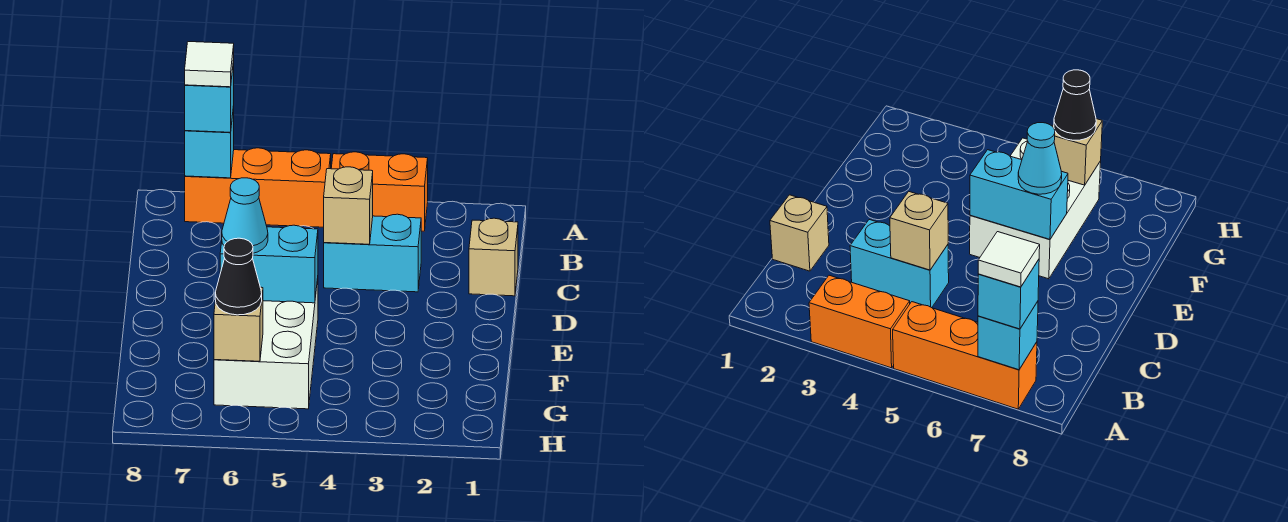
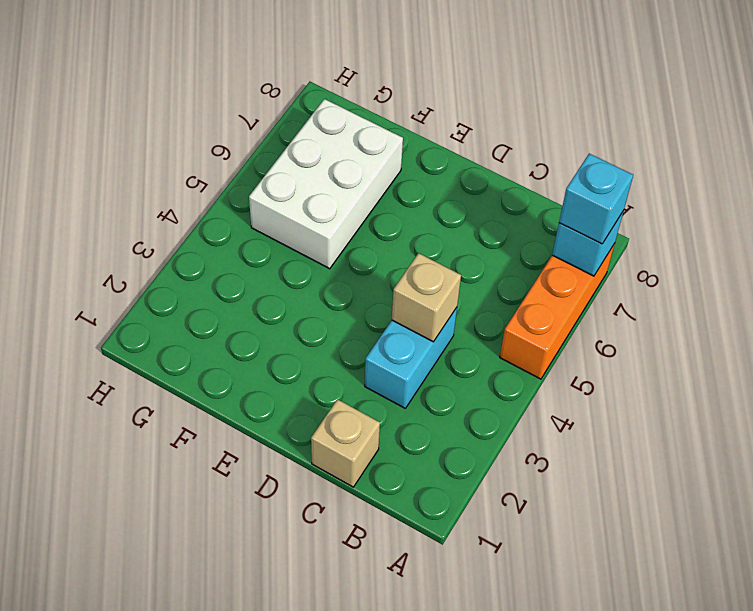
white brick F5:G7 level 1 -> white brick E5:G6 level 1
none -> orange brick A3:A4 level 1
none -> cyan brick E5:E6 level 2
none -> tan brick G6 level 2

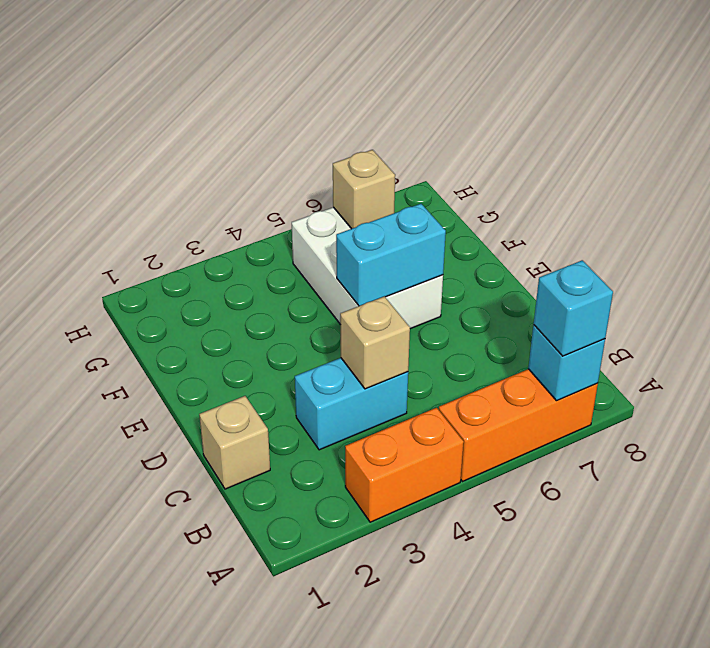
none -> cyan cone E6 level 3
none -> black cone G6 level 3
none -> white tile A7 level 4

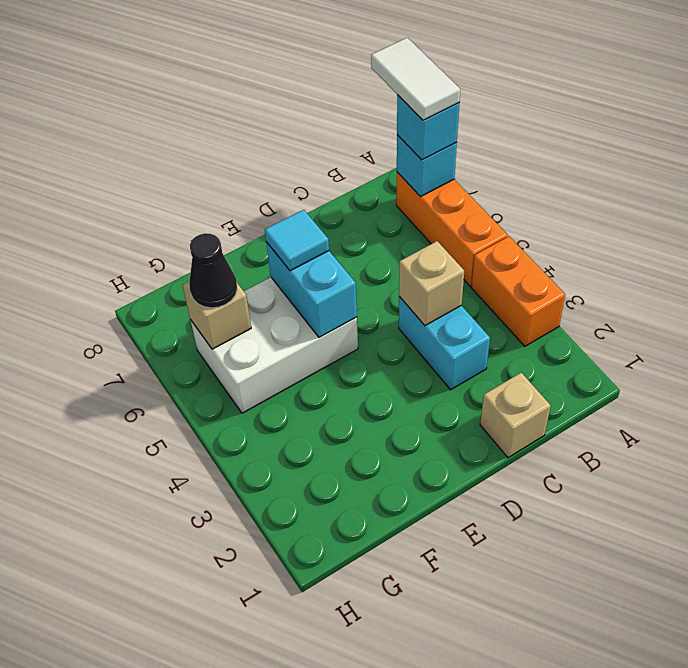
white tile A7:A8 level 4 -> white tile A7 level 4
cyan tile E6 level 3 -> cyan cone E6 level 3

